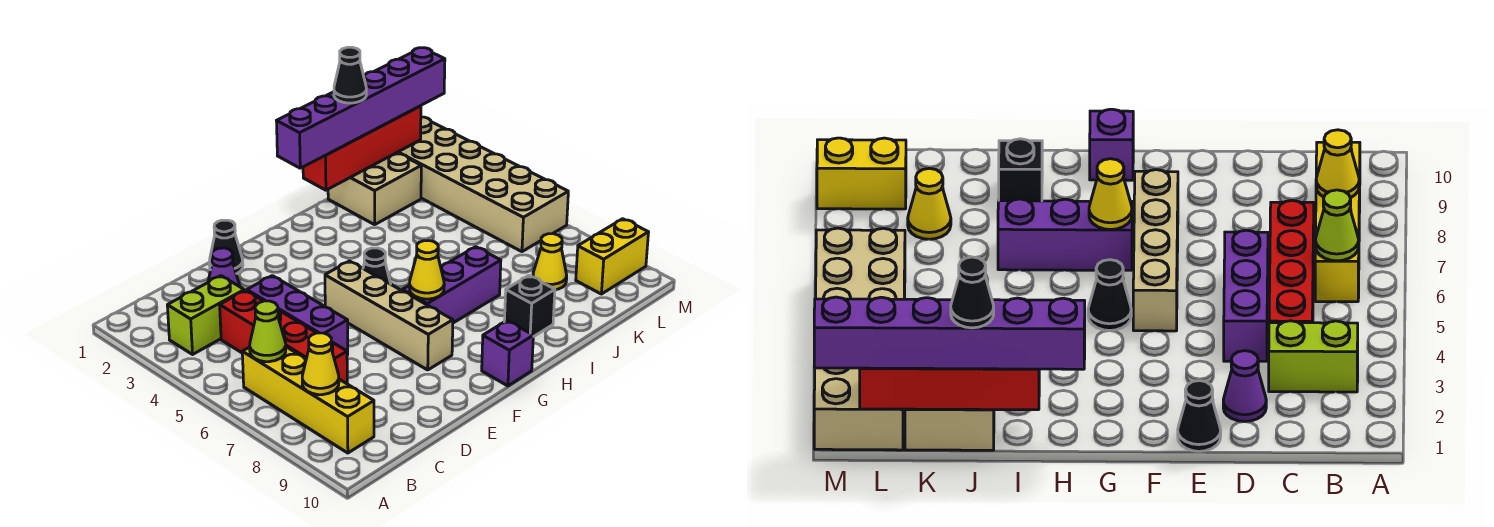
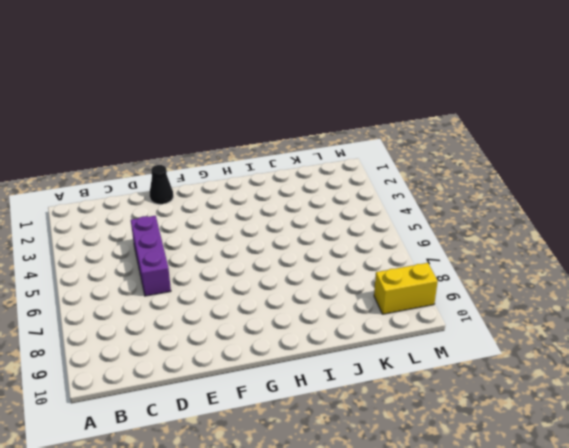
none -> lime brick B3:C3 level 1
none -> yellow brick B6:B9 level 1
none -> red brick C4:C7 level 1

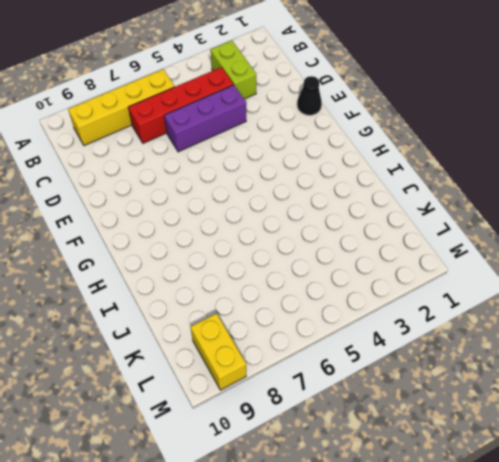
none -> purple cone D2 level 1
none -> tan brick F5:F8 level 1
none -> black cone G5 level 1

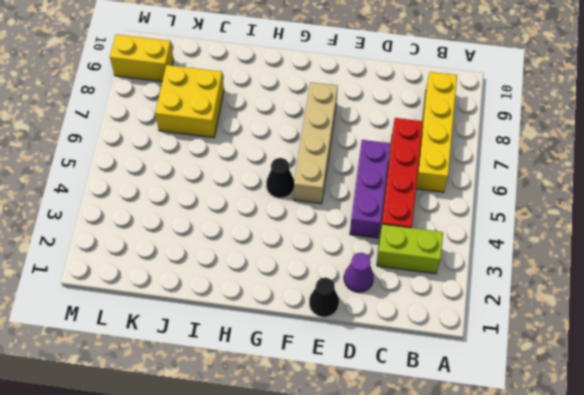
yellow brick J7:K8 level 1 -> yellow cone K8 level 1
none -> purple brick G7:I7 level 1
none -> purple brick G10 level 1
none -> black brick I9 level 1

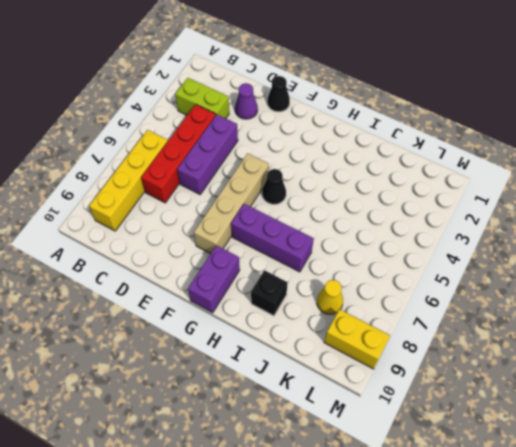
purple brick G9:G10 level 1 -> purple brick G10 level 1
none -> tan brick J1:K2 level 1
none -> tan brick L1:M6 level 1
none -> lime cone B6 level 2

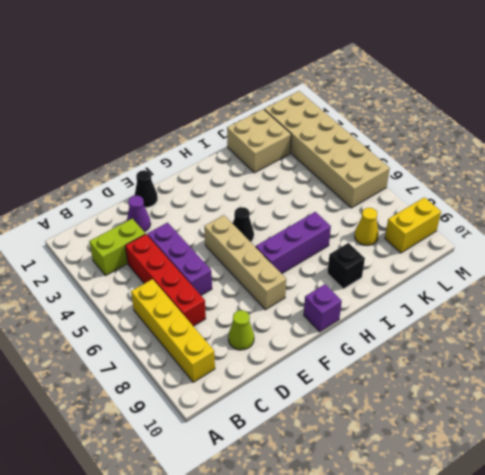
lime cone D9 level 1 -> lime cone B6 level 2
none -> yellow cone B8 level 2
none -> yellow cone G7 level 2
none -> red brick I1:L1 level 2

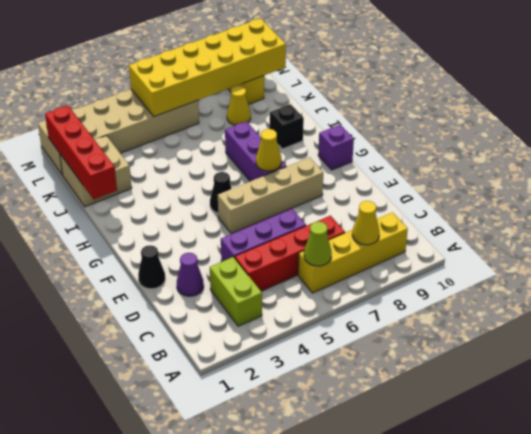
yellow brick L5:M10 level 2 -> none
none -> purple brick H1:M1 level 3
none -> black cone J1 level 4

